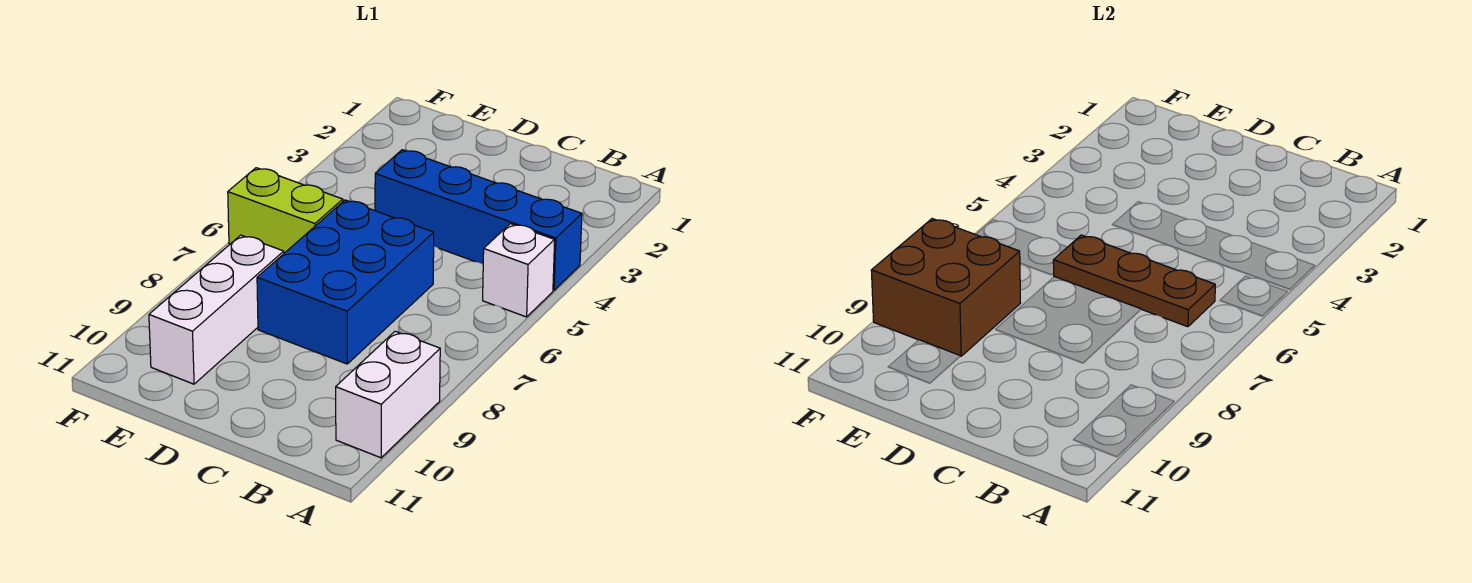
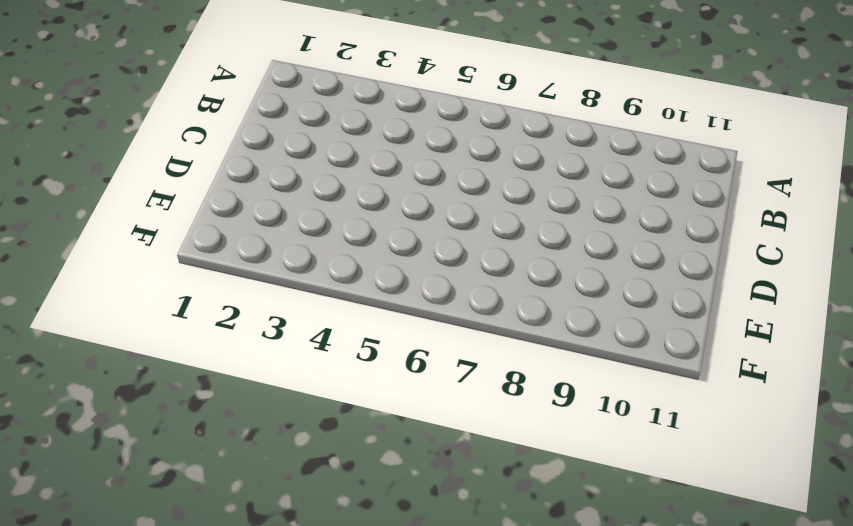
none -> blue brick A4:D4 level 1
none -> white brick A5 level 1

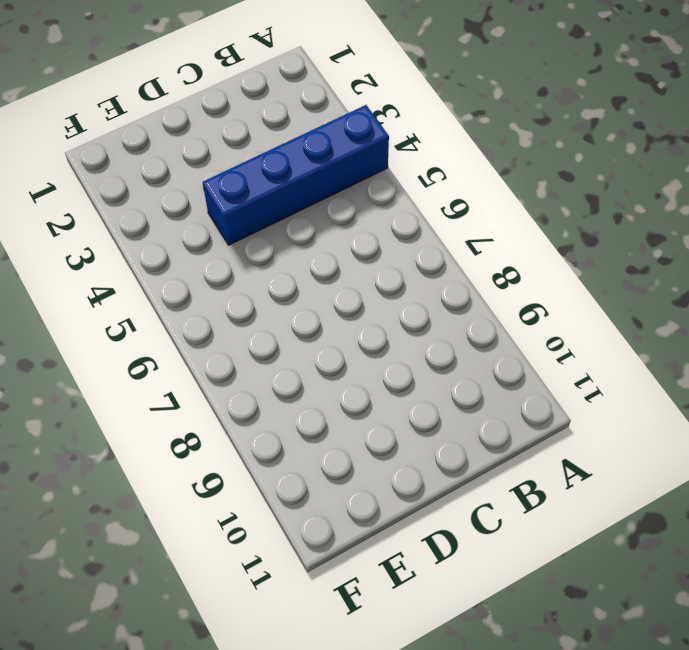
none -> white brick A5 level 1
none -> white brick A9:A10 level 1

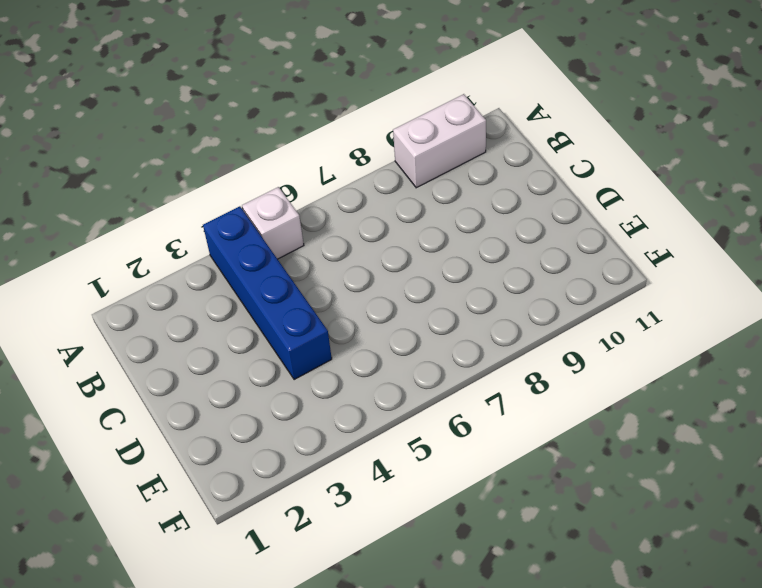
none -> blue brick C6:D8 level 1
none -> lime brick E6:F6 level 1

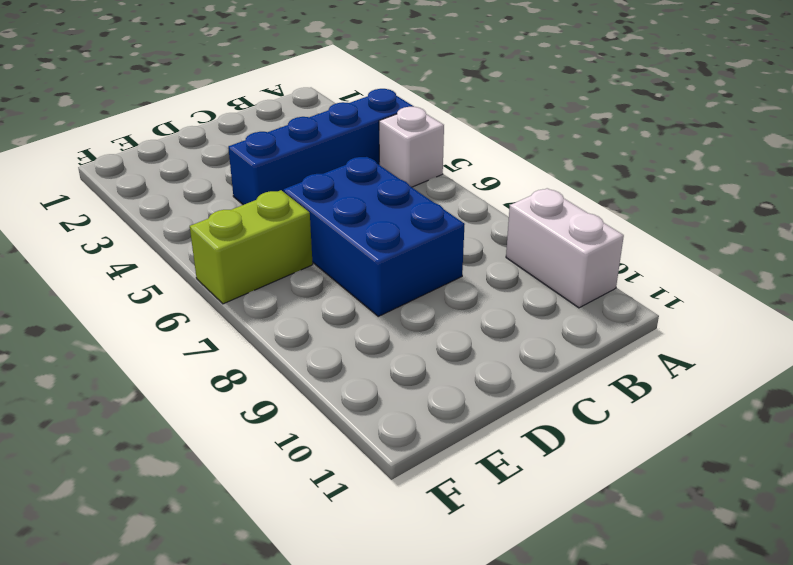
none -> white brick E8:E10 level 1
none -> brown plate B6:D6 level 2

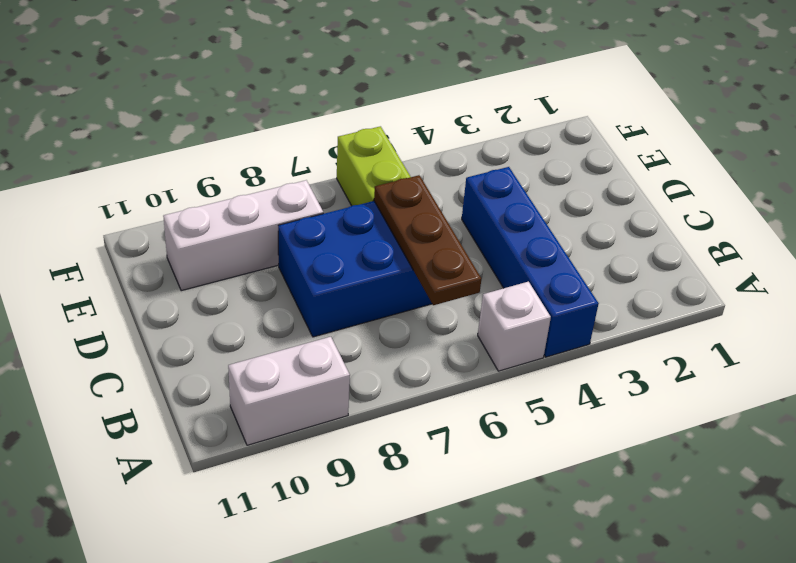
none -> brown brick E8:F9 level 2

